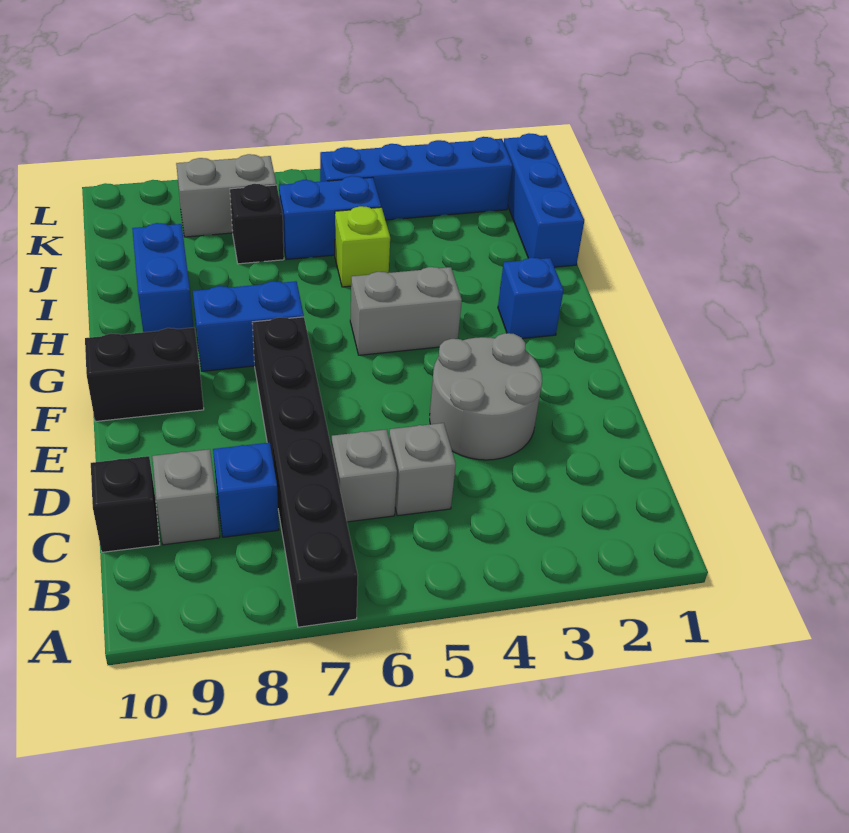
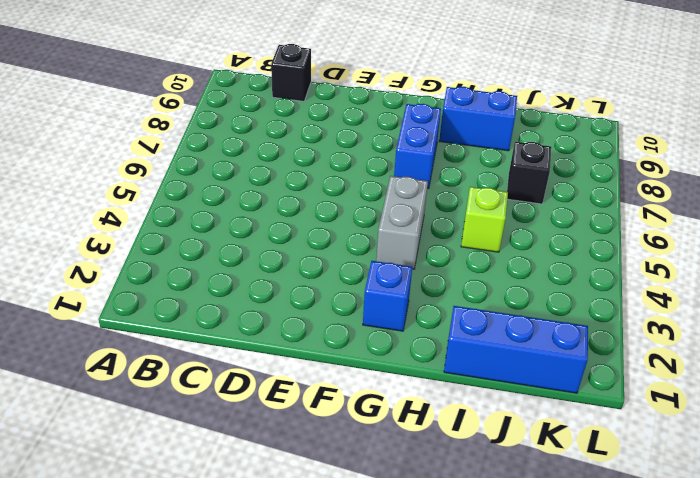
none -> black brick A7:F7 level 1
none -> grey brick C5 level 1
none -> grey brick C6 level 1

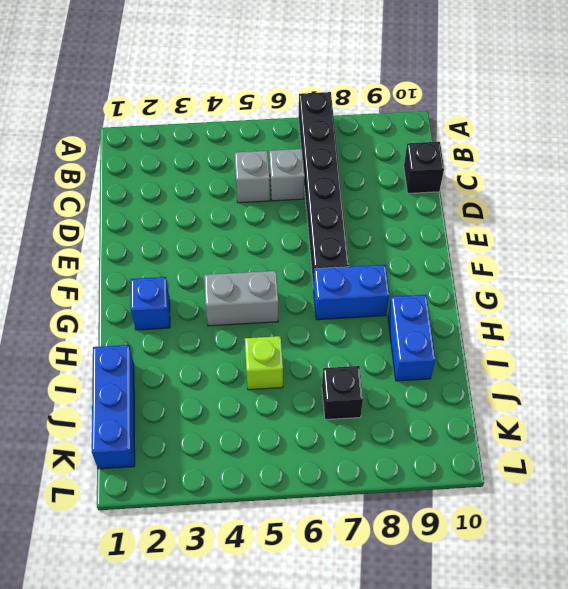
none -> blue brick C8 level 1
none -> grey brick C9 level 1
none -> grey round brick D3:E4 level 1

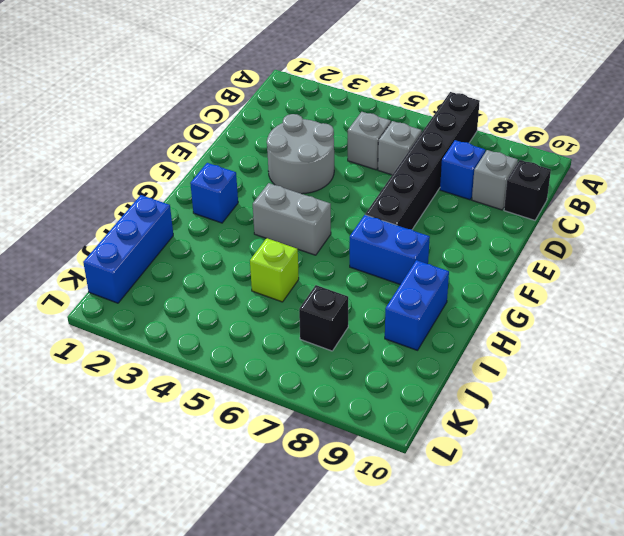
none -> black brick F9:F10 level 1
none -> blue brick J5:J6 level 1
none -> blue brick K2:K5 level 1

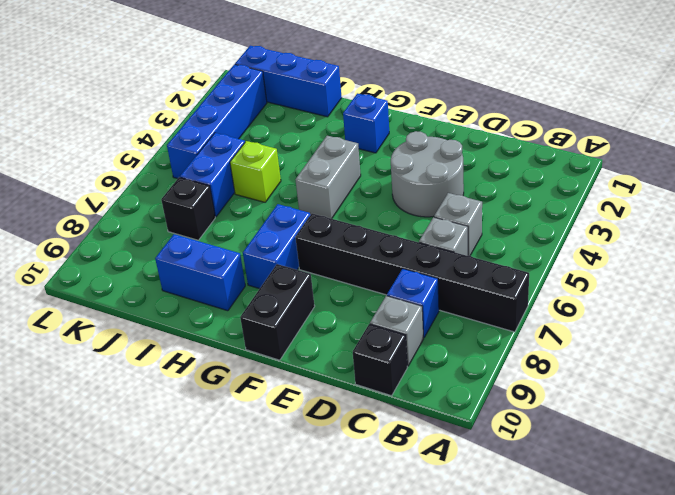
none -> grey brick K7:K8 level 1

